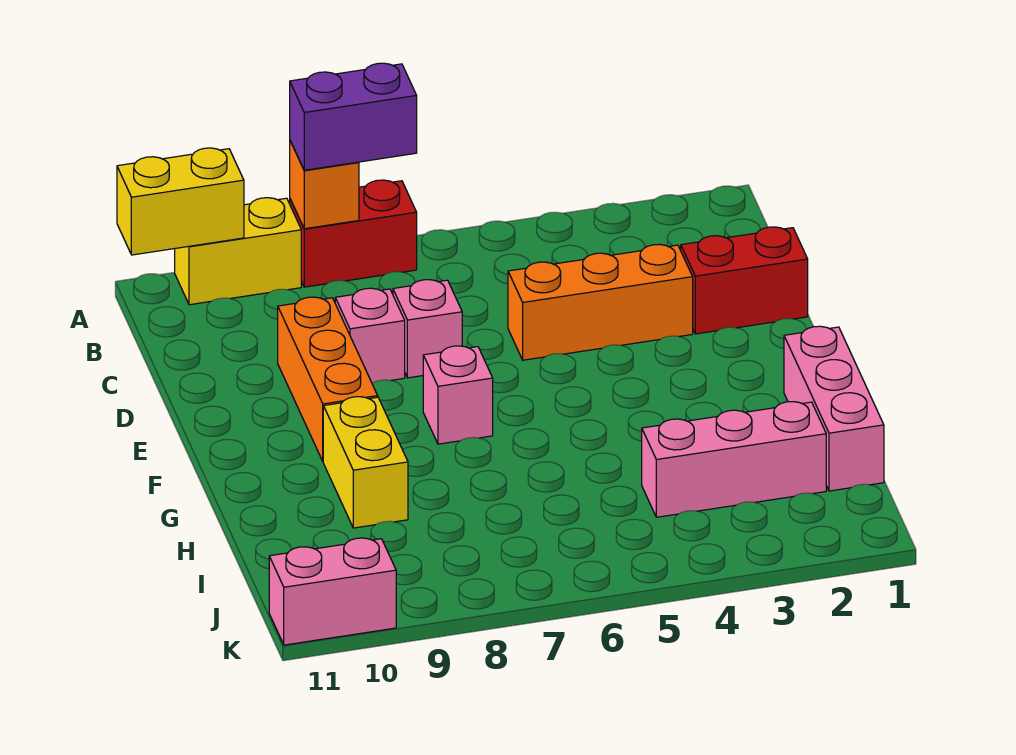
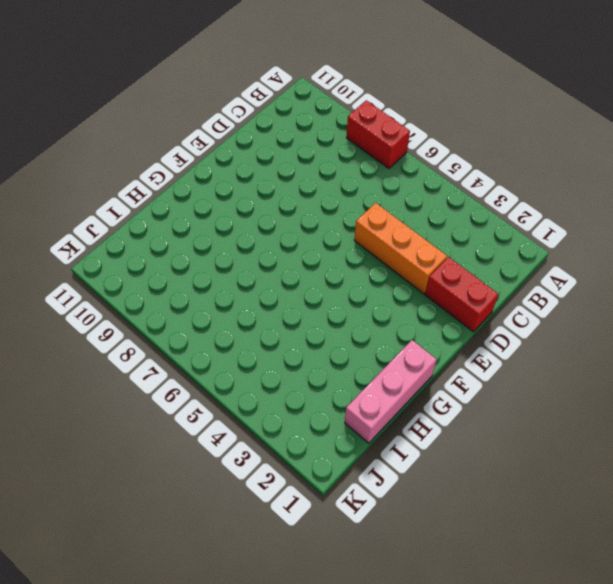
none -> yellow brick A9:A10 level 1
none -> pink brick D7 level 1
none -> pink brick D8 level 1

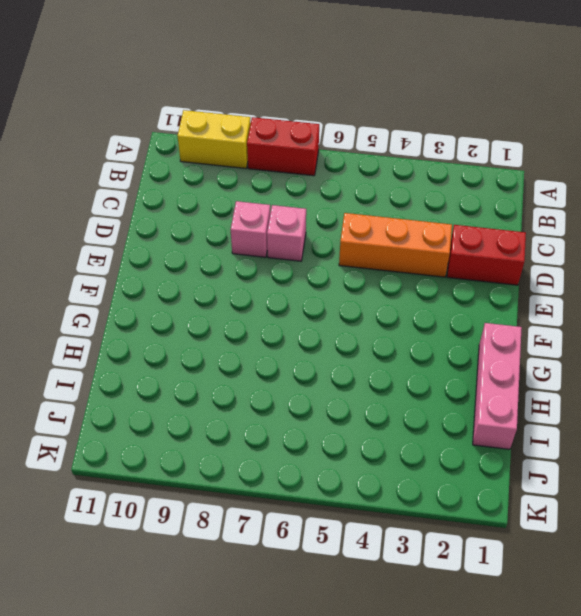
none -> orange brick D9:F9 level 1
none -> pink brick F7 level 1
none -> yellow brick G9:H9 level 1

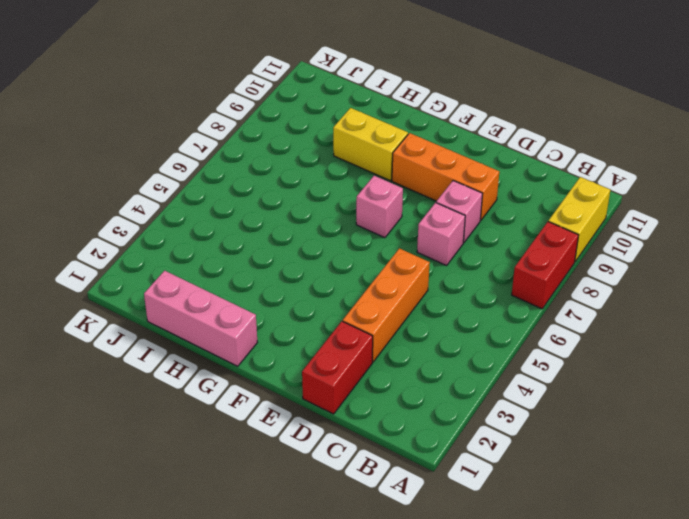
none -> pink brick I2:I4 level 1
none -> pink brick K10:K11 level 1
none -> orange brick A8 level 2

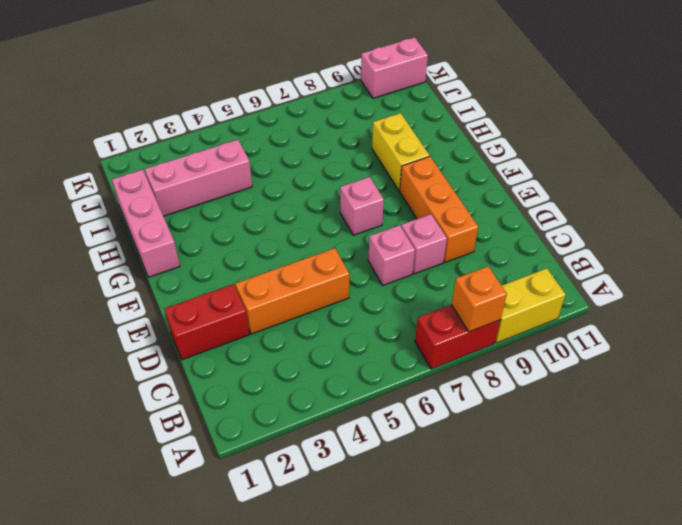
none -> yellow brick A10:A11 level 2
none -> purple brick A7:A8 level 3

